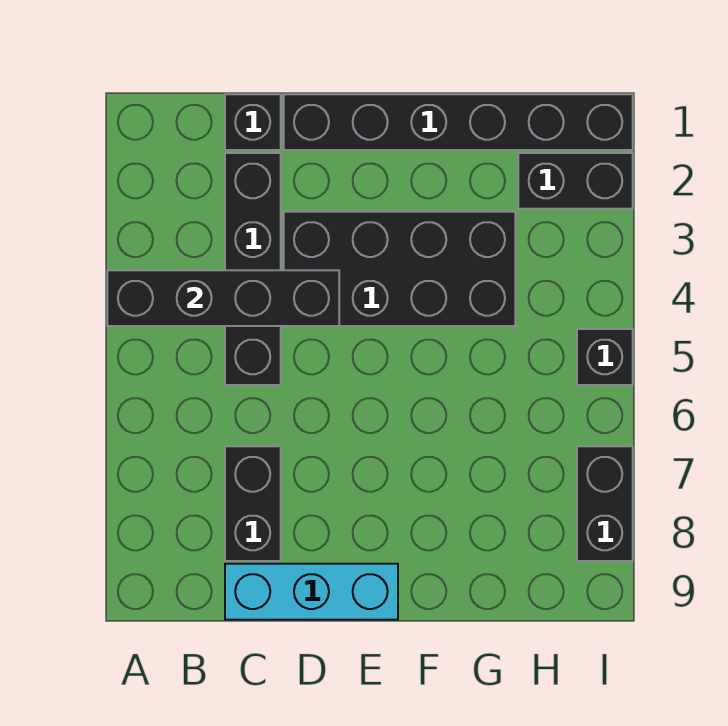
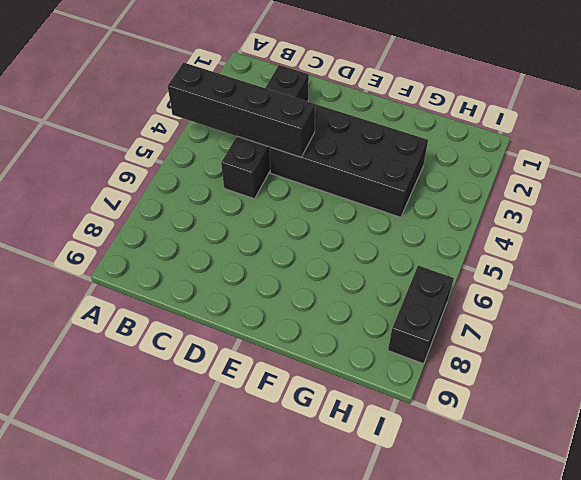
none -> black brick C1 level 1
none -> black brick C7:C8 level 1

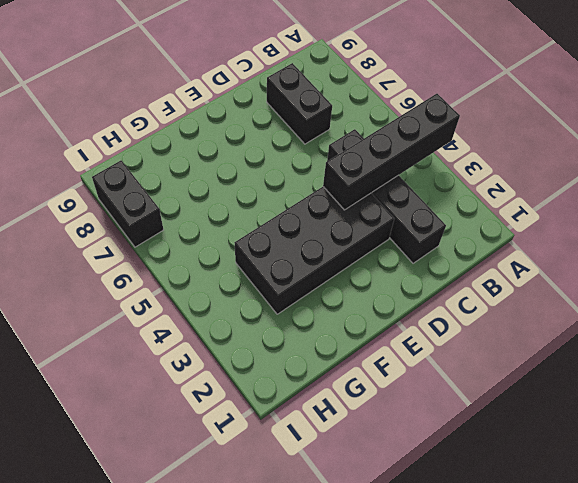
none -> black brick C1 level 1
none -> cyan brick C9:E9 level 1

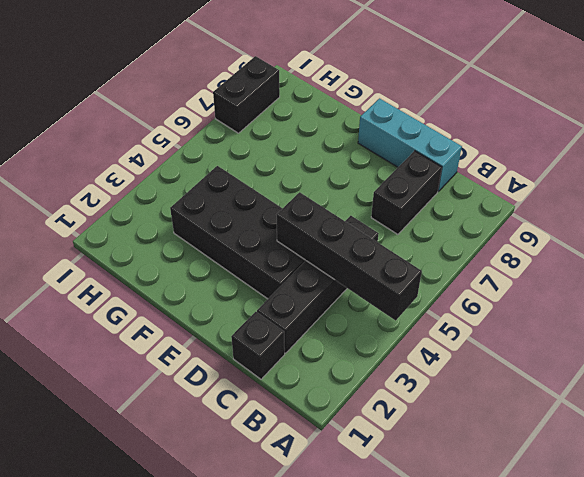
none -> black brick D1:I1 level 1
none -> black brick H2:I2 level 1

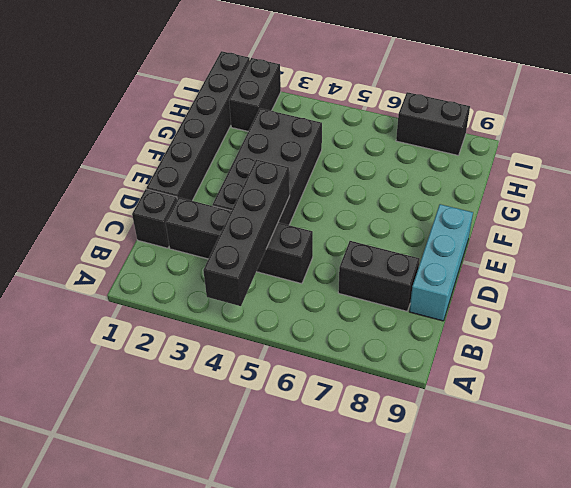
none -> black brick I5 level 1

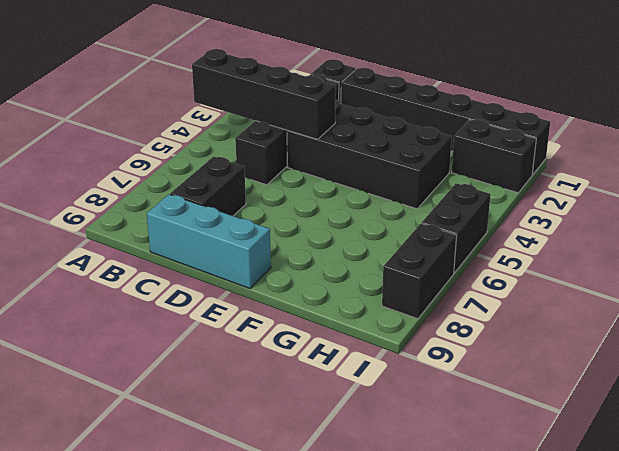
black brick I5:I6 level 1 -> black brick I5 level 1

